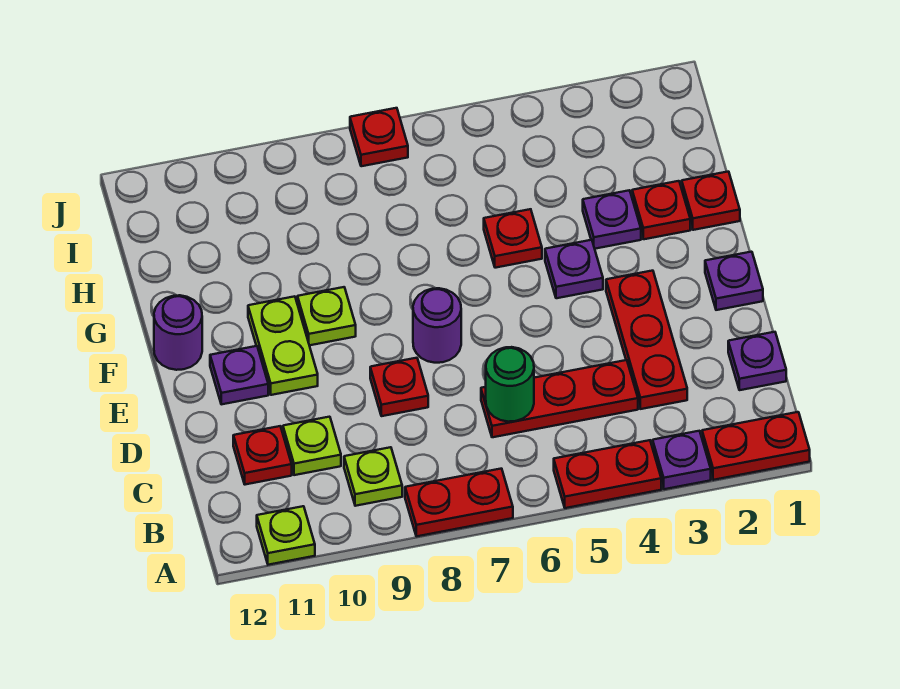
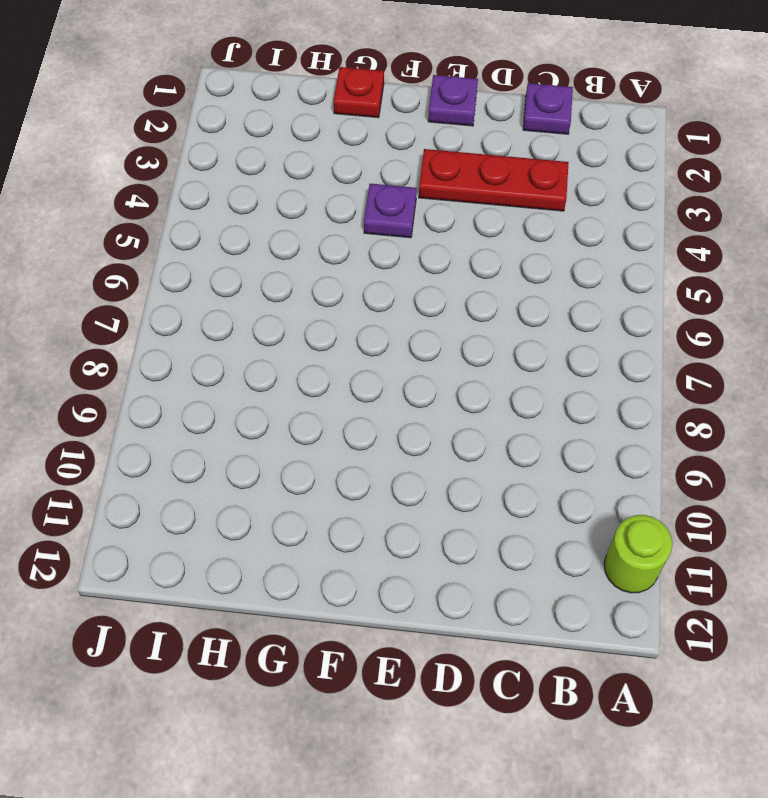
lime round brick A11 level 1 -> lime plate A11 level 1
none -> red plate A1:A2 level 1
none -> purple plate A3 level 1
none -> red plate A4:A5 level 1

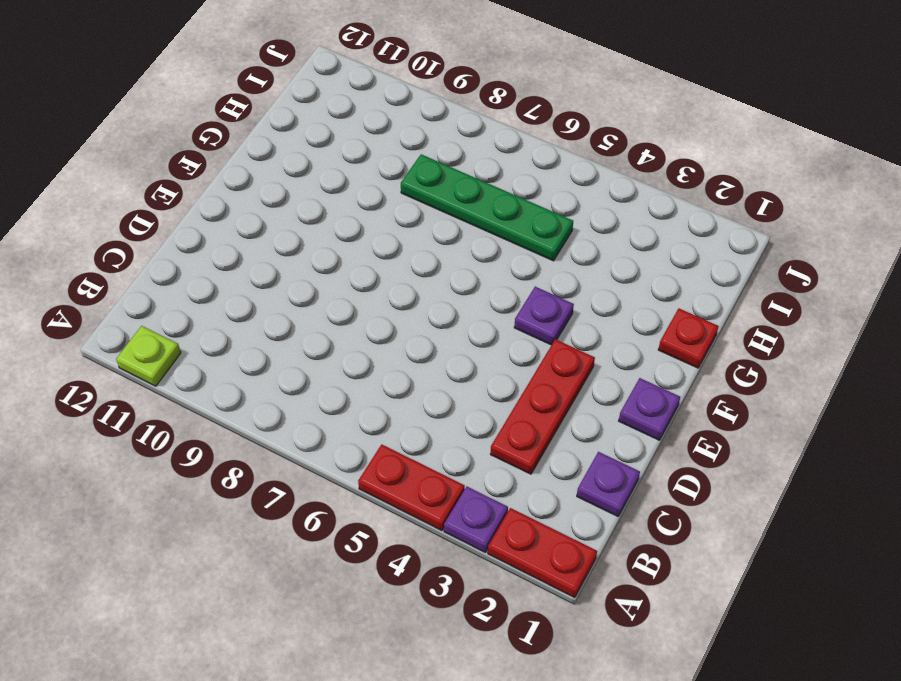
green plate H5:H8 level 1 -> none
none -> red plate A7:A8 level 1
none -> lime plate B9 level 1
none -> red plate C4:C6 level 1

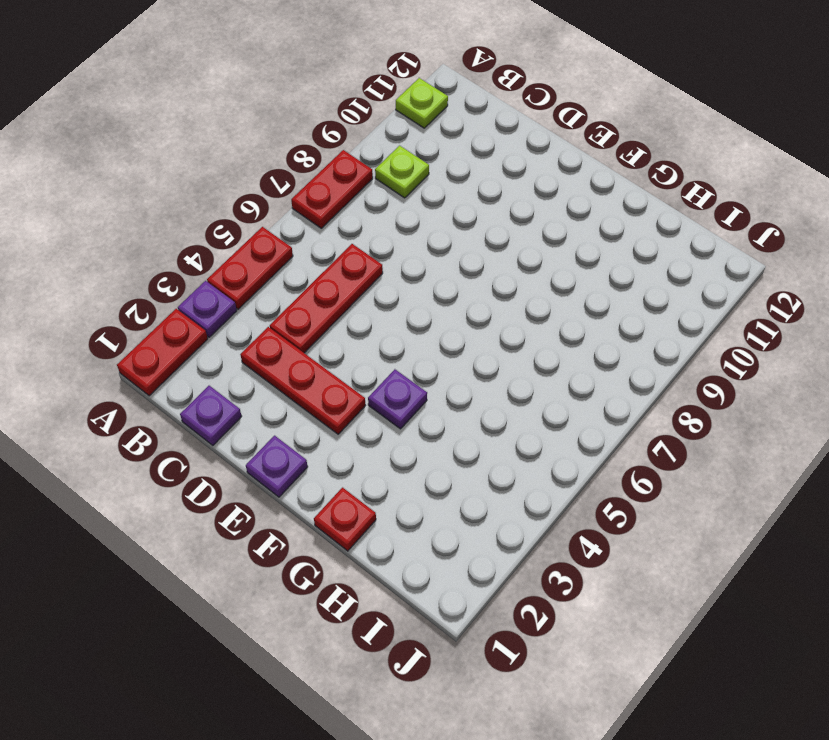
none -> lime plate C10 level 1
none -> red plate C11 level 1
none -> red plate D8 level 1

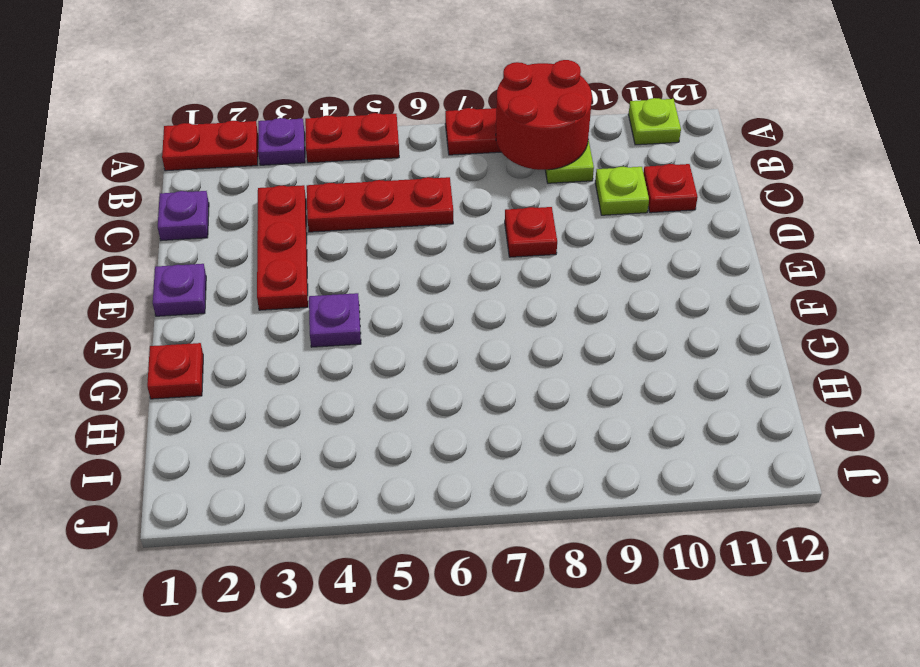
red round brick A8:B9 level 2 -> none
none -> purple round brick E7 level 1
none -> lime plate E10:F10 level 1
none -> purple plate E11 level 1

